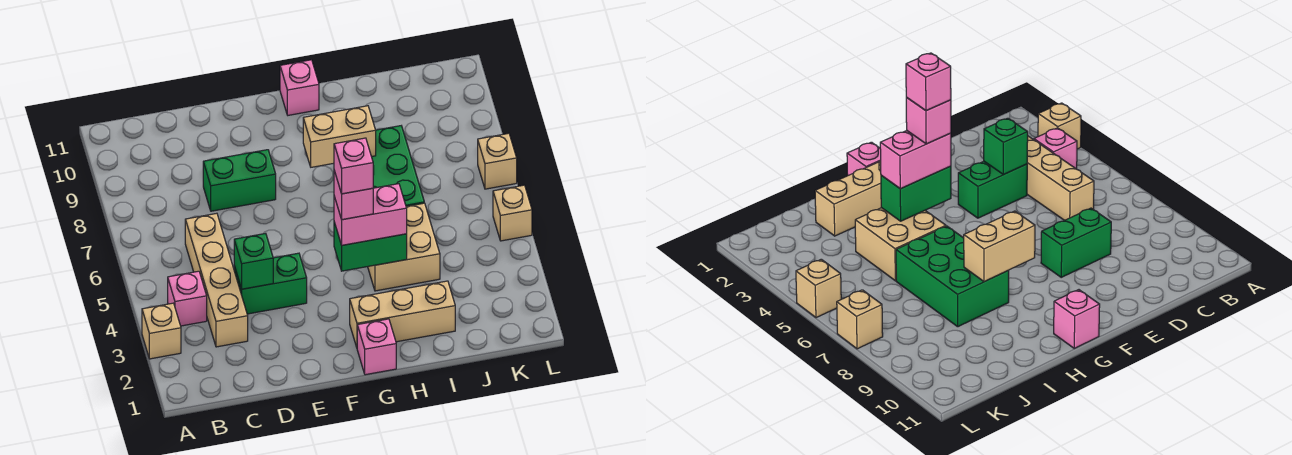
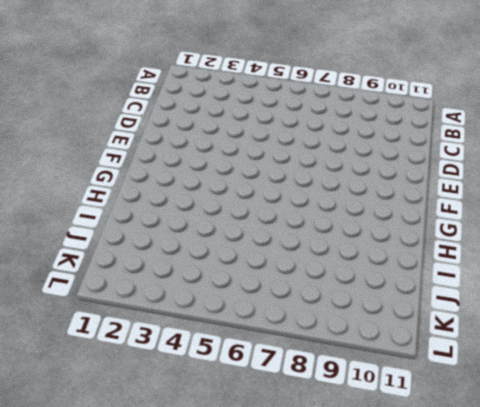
none -> tan brick A3 level 1
none -> pink brick B4 level 1
none -> tan brick C3:C6 level 1

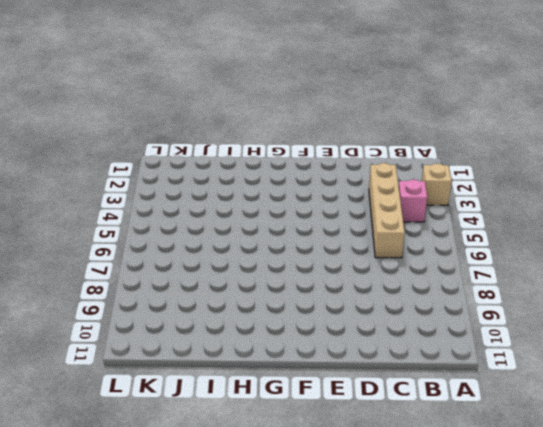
none -> green brick D4:E4 level 1
none -> green brick D8:E8 level 1
none -> pink brick G1 level 1

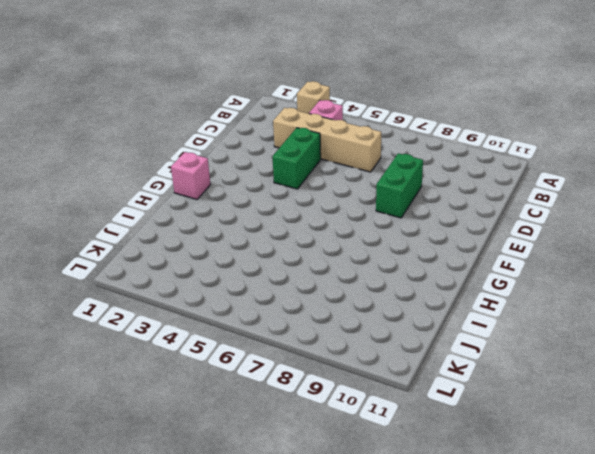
none -> tan brick G2:I2 level 1
none -> pink brick G11 level 1
none -> tan brick H4:I5 level 1

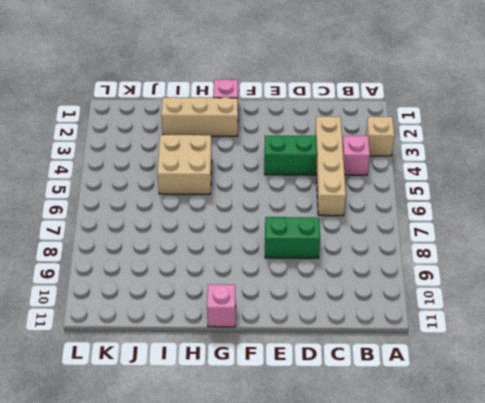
none -> green brick H6:I8 level 1
none -> tan brick L5 level 1
none -> tan brick L7 level 1

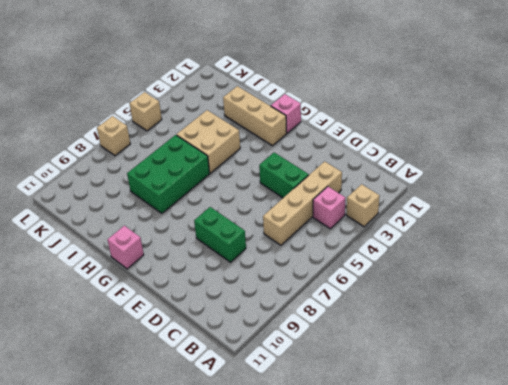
none -> green brick D4 level 2
none -> green brick G4:H4 level 2
none -> tan brick G8:H8 level 2

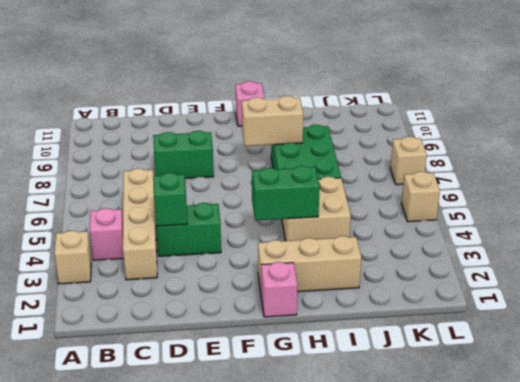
none -> pink brick G4:H4 level 3
none -> pink brick G4 level 4
none -> pink brick G4 level 5

